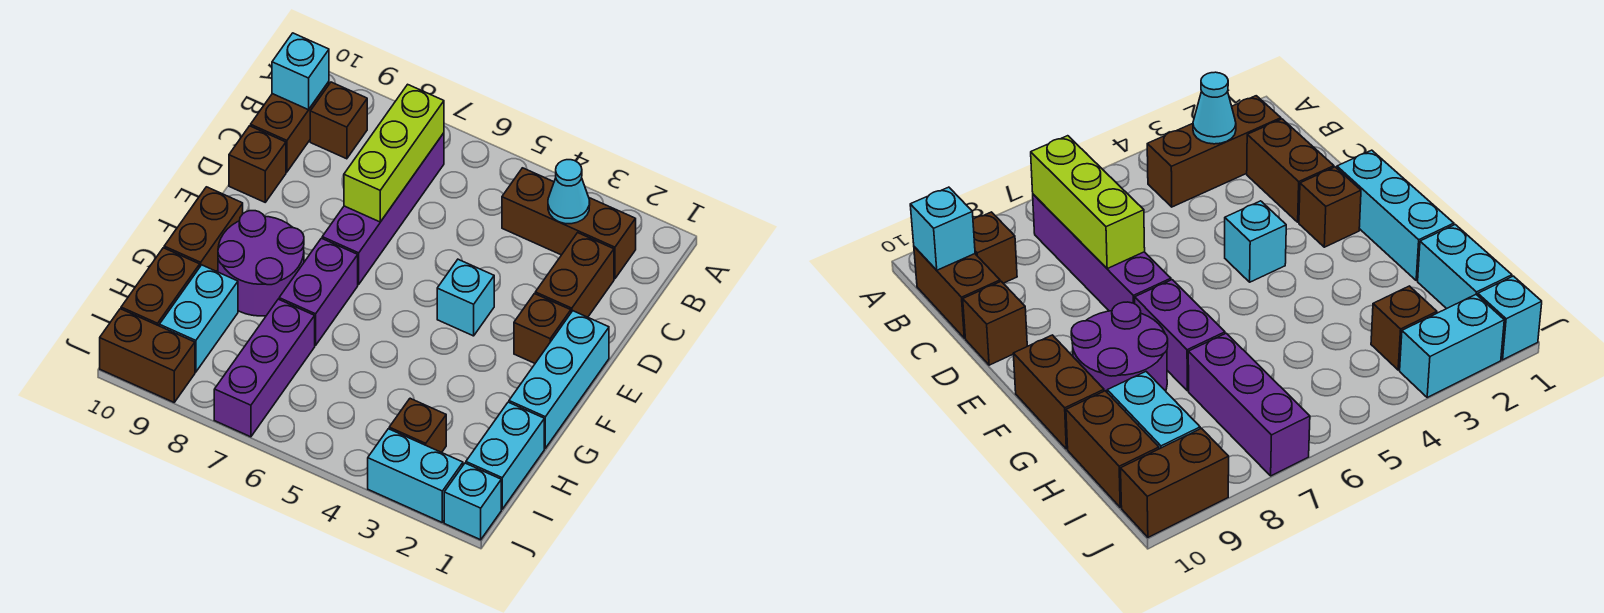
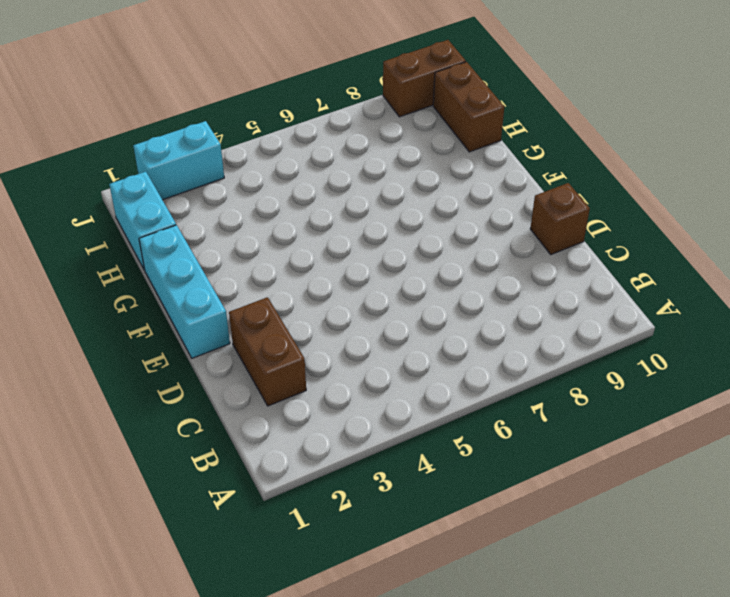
none -> brown brick B2:B4 level 1
none -> purple brick B7:E7 level 1
none -> brown brick B9 level 1

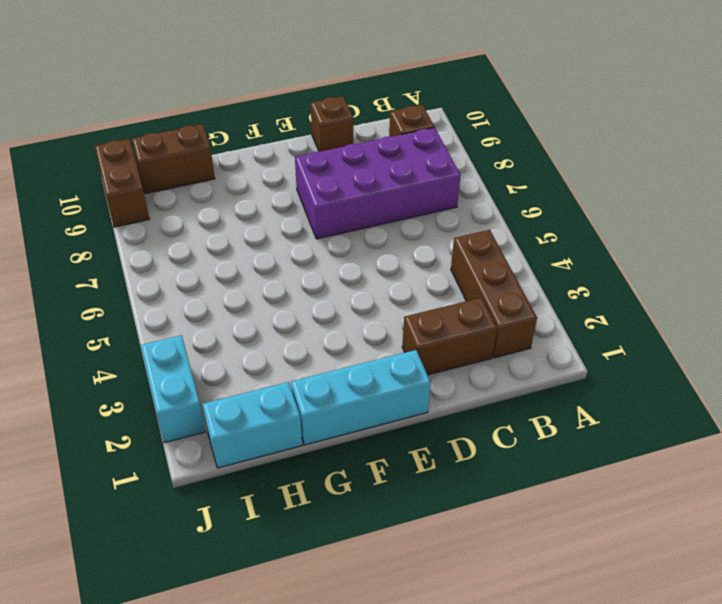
purple brick B7:E8 level 1 -> purple brick B7:E7 level 1
none -> brown brick B10:C10 level 1
none -> brown brick E2 level 1
none -> cyan brick E4 level 1

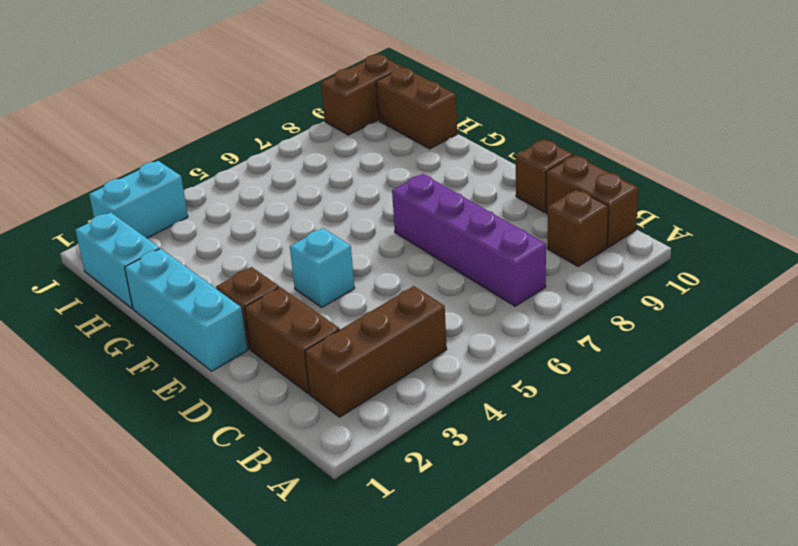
none -> purple brick F7:G7 level 1
none -> purple round brick F8:G9 level 1
none -> brown brick F10:G10 level 1

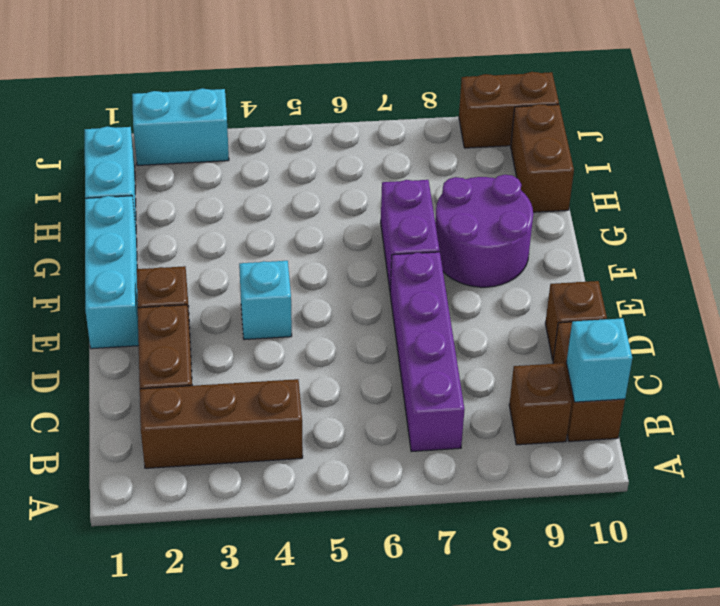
none -> brown brick F10:G10 level 1
none -> purple brick H7:J7 level 1
none -> cyan brick H9:I9 level 1

